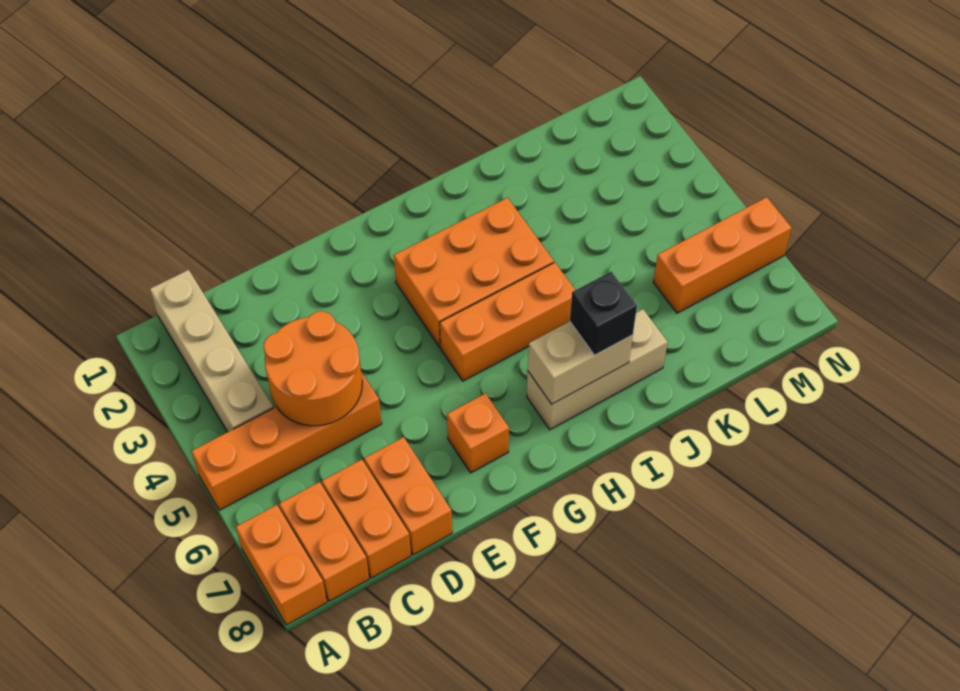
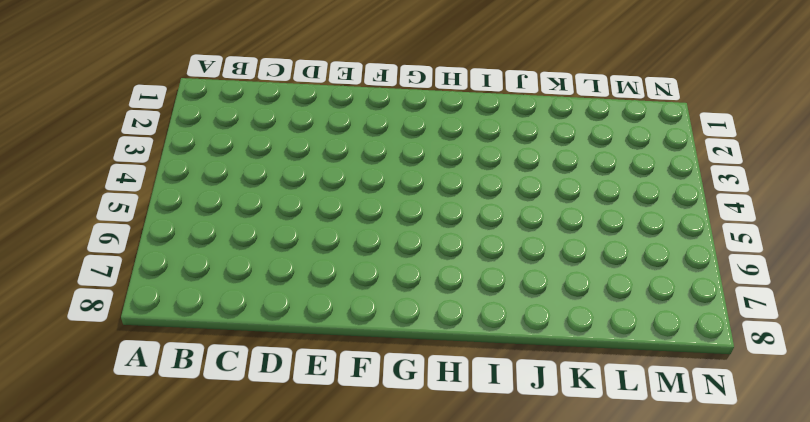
none -> orange brick A5:D5 level 1
none -> orange brick A7:A8 level 1
none -> tan brick B1:B4 level 1

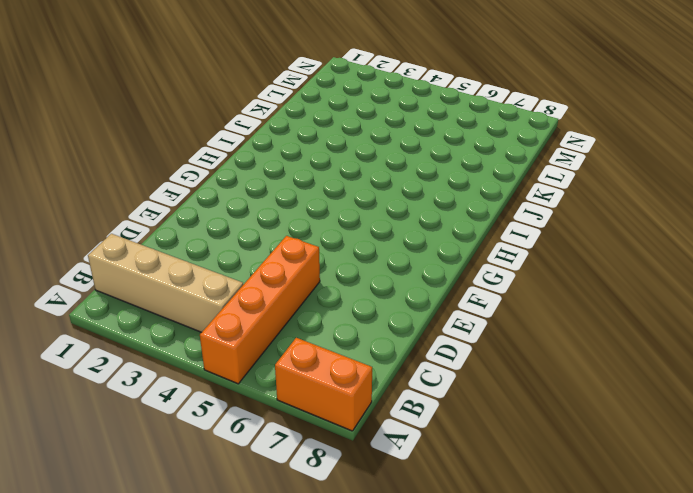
none -> orange brick B7:B8 level 1
none -> orange brick C7:C8 level 1
none -> orange brick D7:D8 level 1

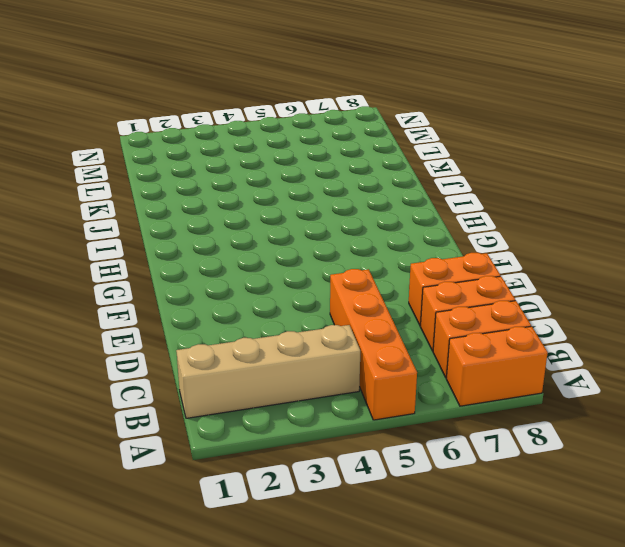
none -> orange brick F7 level 1
none -> orange brick G3:I4 level 1
none -> orange brick G5:I5 level 1

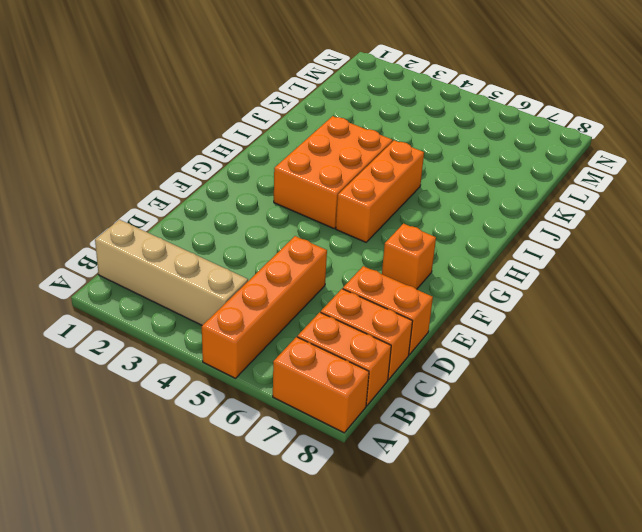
none -> tan brick H7:J7 level 1
none -> orange brick L6:N6 level 1
none -> orange round brick C4:D5 level 2

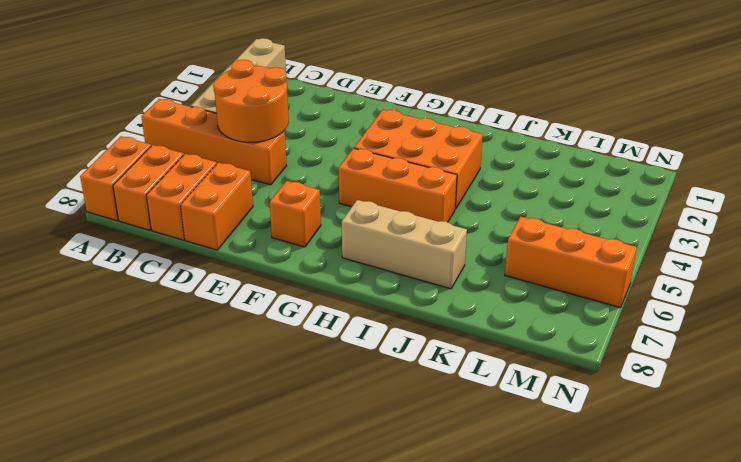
none -> tan brick H7:I7 level 2
none -> black brick I7 level 3

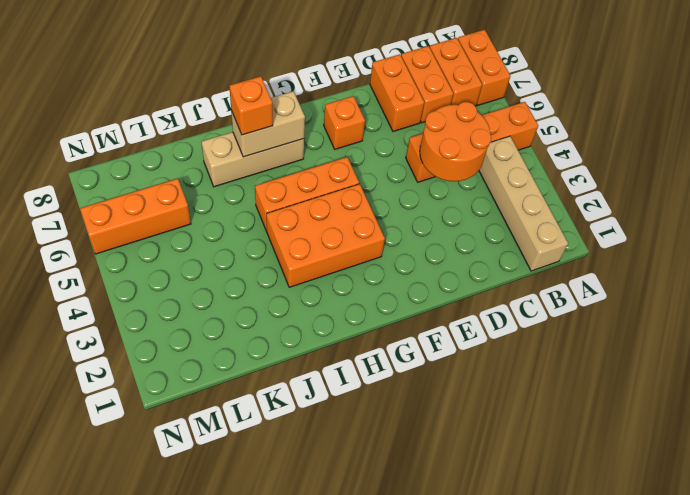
orange brick I7 level 3 -> black brick I7 level 3

